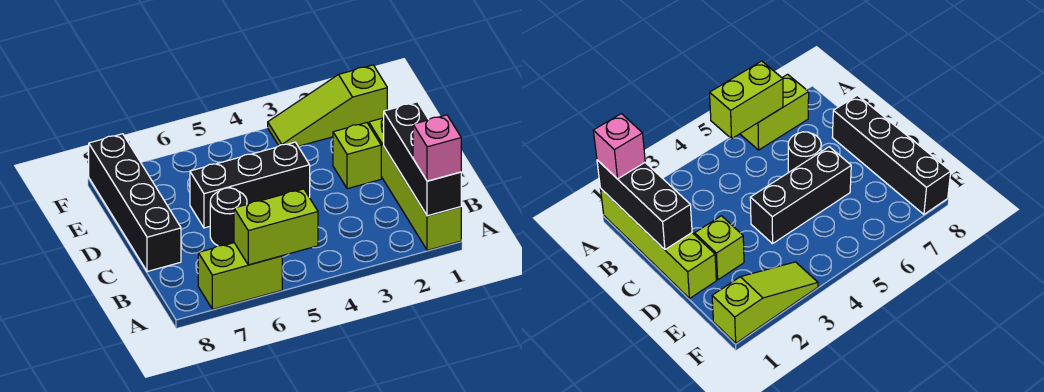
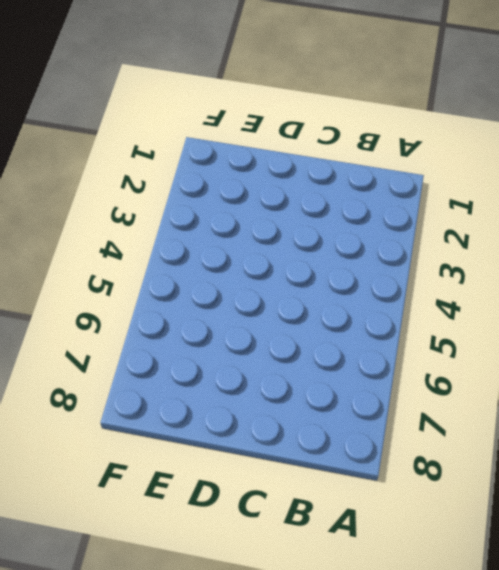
none -> lime brick A1:D1 level 1
none -> lime brick A6:A7 level 1

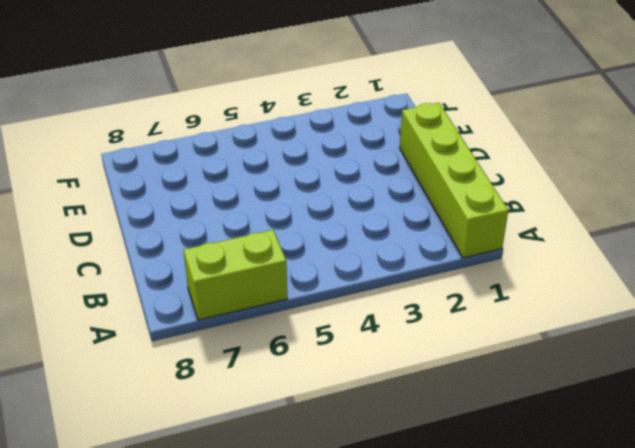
none -> black round brick C6 level 1
none -> black brick C8:F8 level 1

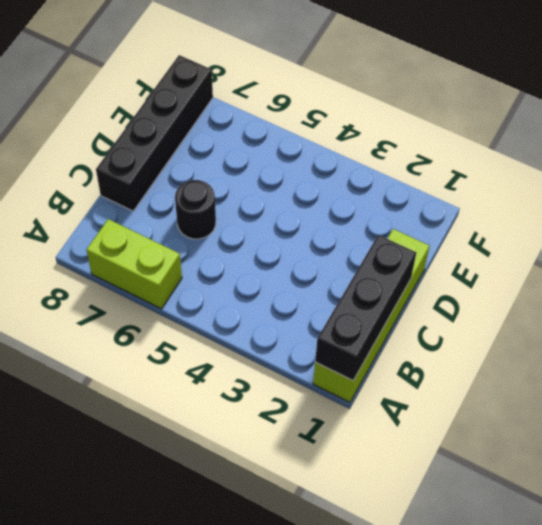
none -> lime brick D2 level 1
none -> black brick D4:D6 level 1

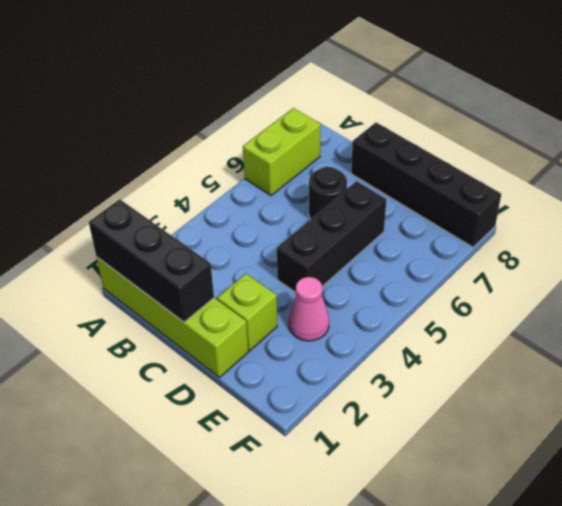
pink cone E3 level 1 -> none
none -> lime slope F1:F3 level 1 top 1
none -> lime brick A5:A6 level 2

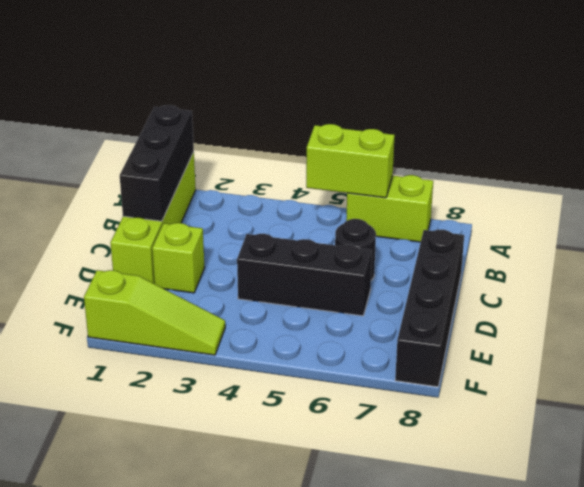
none -> pink brick A1 level 3

